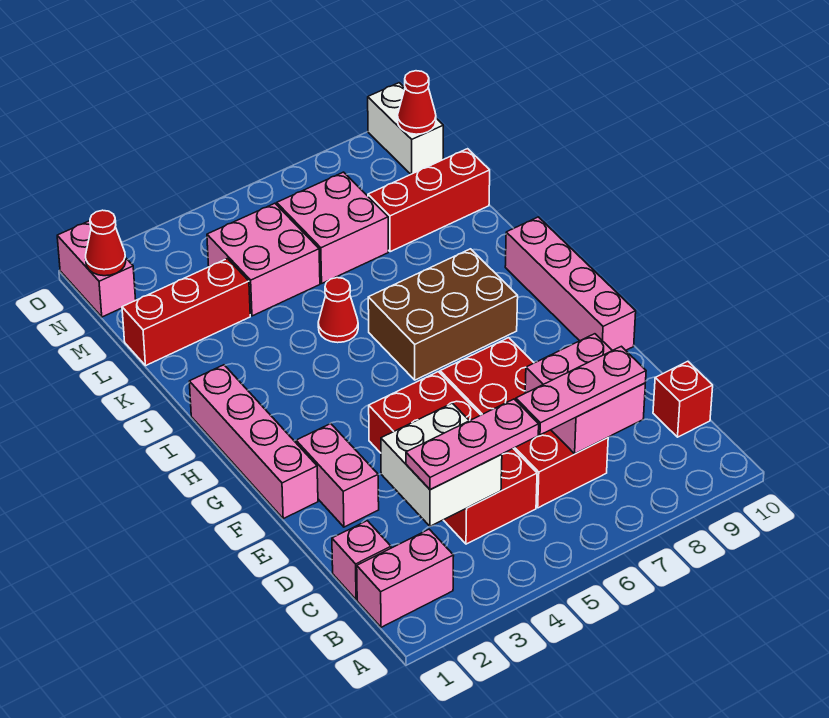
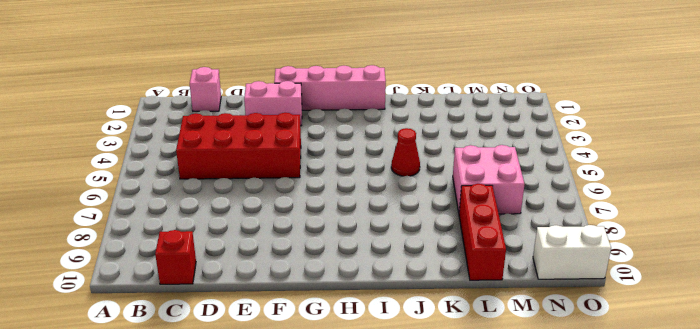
none -> pink brick B1:B2 level 1
none -> red brick C6:F7 level 1
none -> pink brick F10:I10 level 1

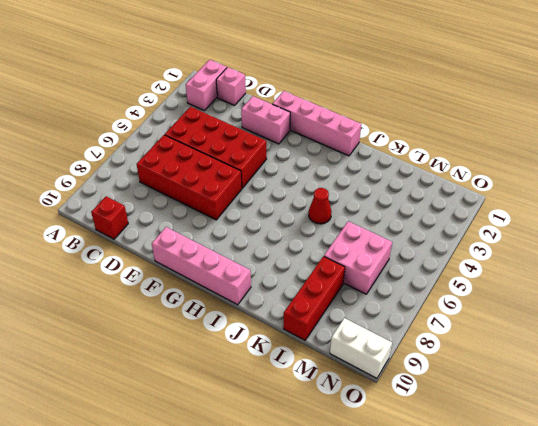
none -> brown brick H6:I8 level 1
none -> red brick L1:L3 level 1
none -> pink brick L4:M5 level 1

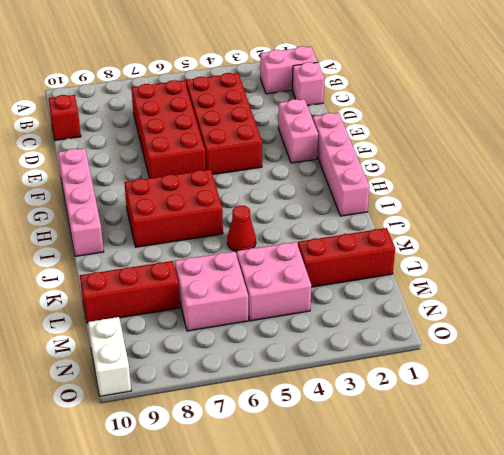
red brick H6:I8 level 1 -> brown brick H6:I8 level 1
none -> pink brick N1:O1 level 1
none -> white brick C3:D4 level 2
none -> pink brick C7:D8 level 2

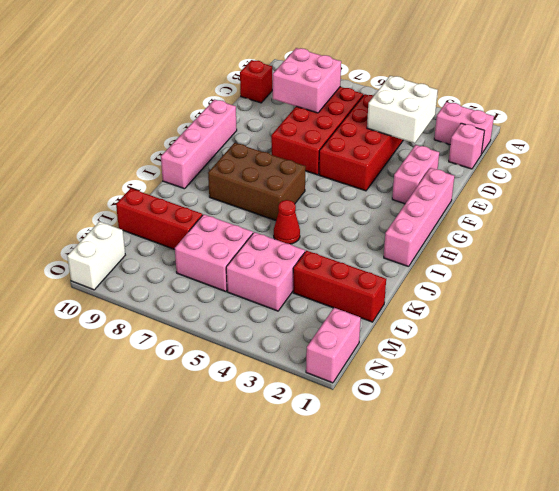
none -> red cone N1 level 2
none -> red cone N10 level 2
none -> pink plate C3:C5 level 3

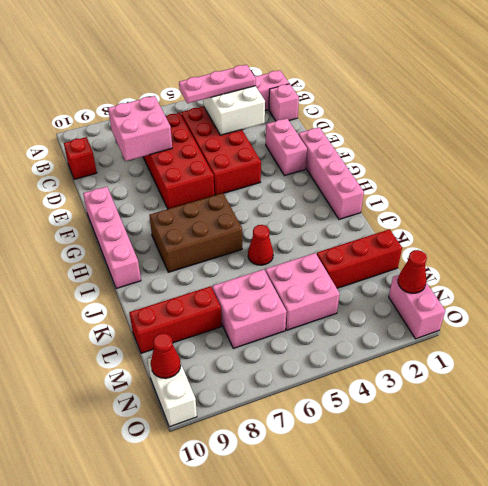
none -> pink plate C6:C8 level 3

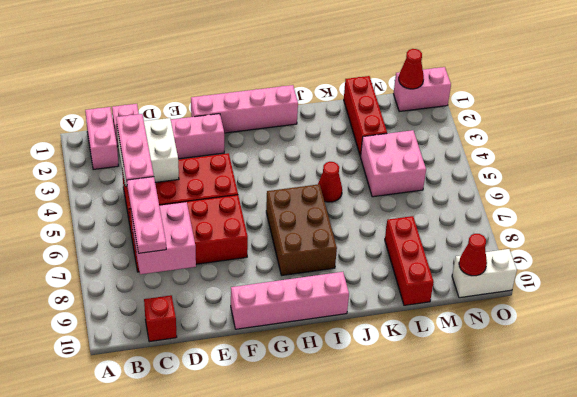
none -> pink brick L6:M7 level 1

